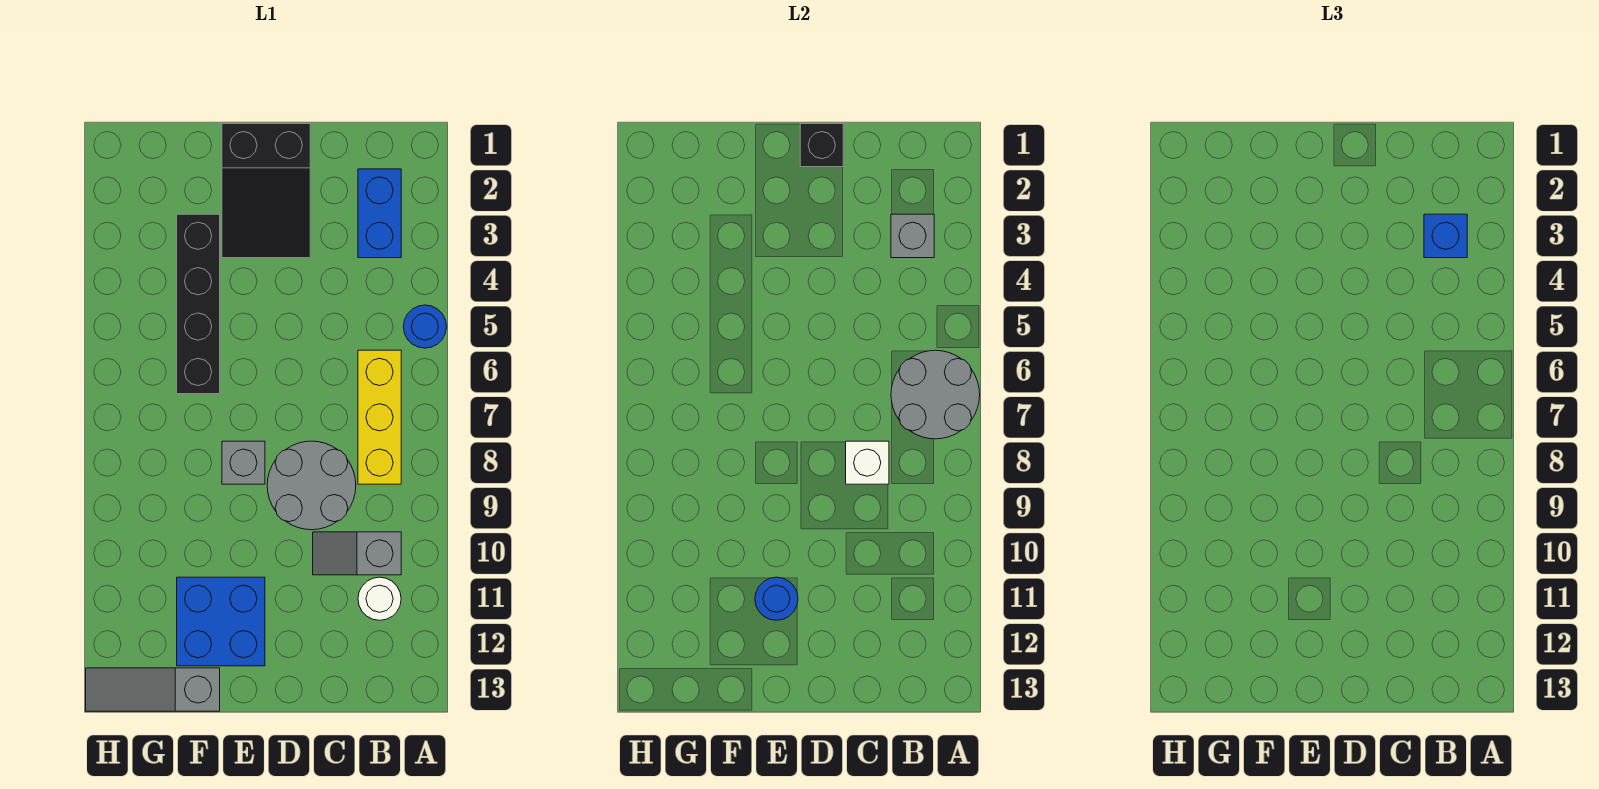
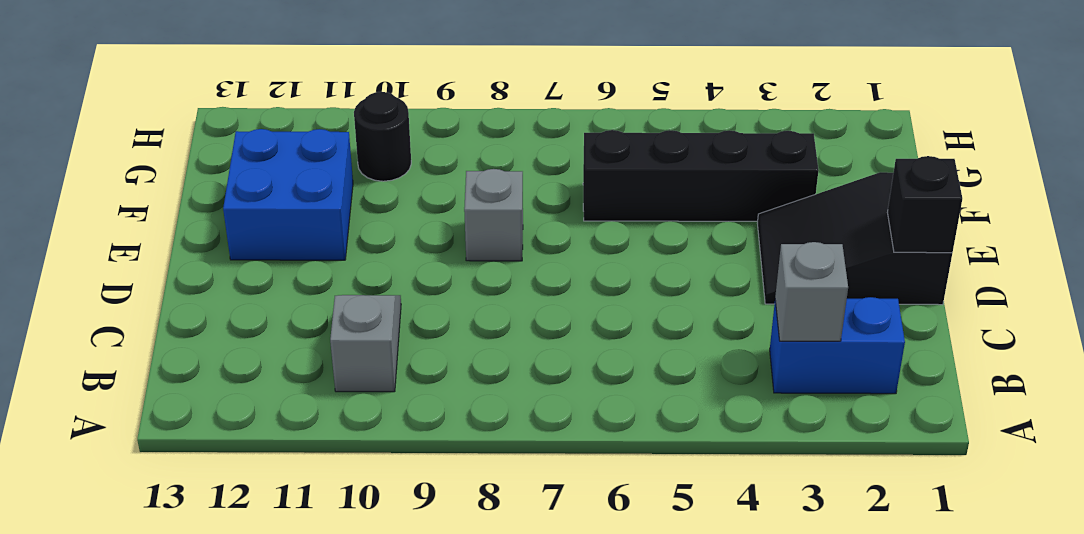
black round brick G10 level 1 -> none
none -> blue round brick A5 level 1
none -> yellow brick B6:B8 level 1
none -> white round brick B11 level 1

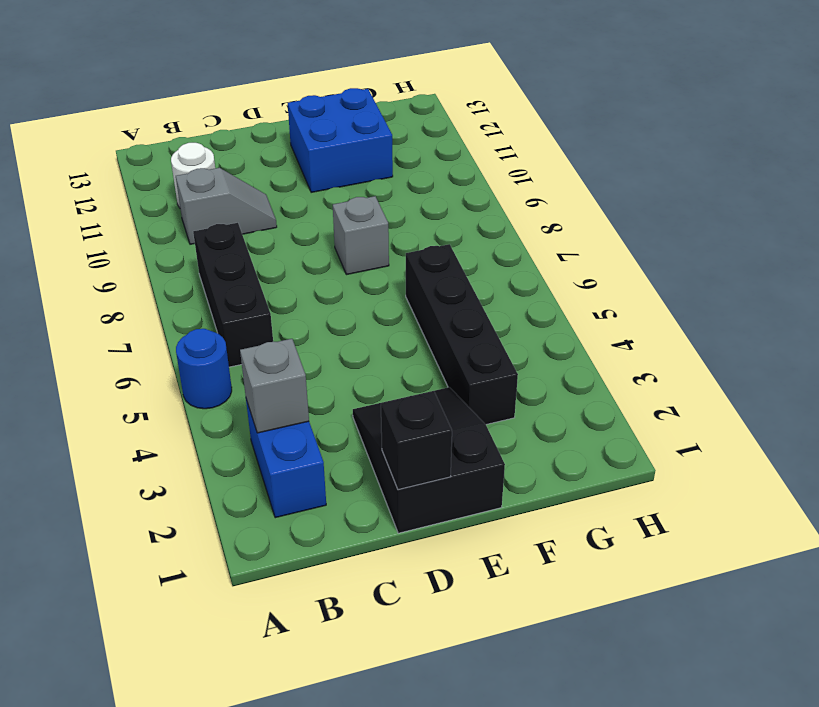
black brick B6:B8 level 1 -> yellow brick B6:B8 level 1
none -> grey round brick C8:D9 level 1
none -> grey slope F13:H13 level 1 top F
none -> grey round brick A6:B7 level 2

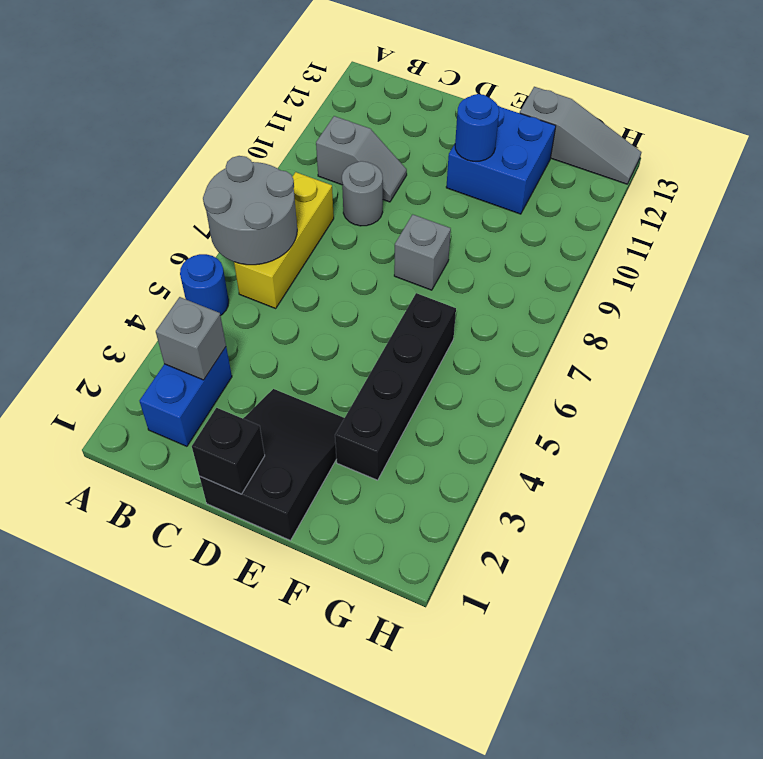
grey round brick C9 level 1 -> grey round brick C8:D9 level 1
none -> white round brick B11 level 1
none -> white brick C8 level 2
none -> blue brick B3 level 3

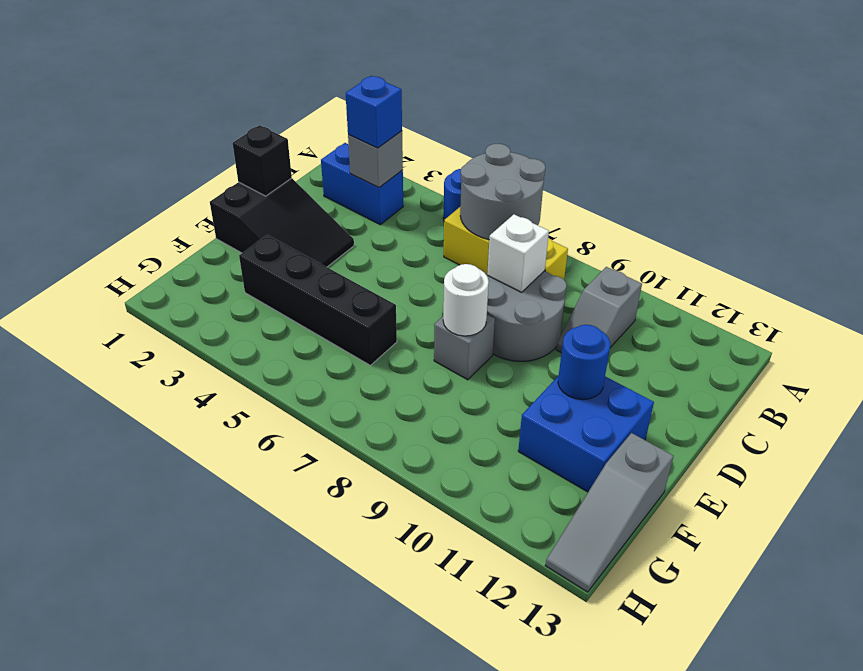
white round brick E8 level 2 -> white round brick B11 level 1

